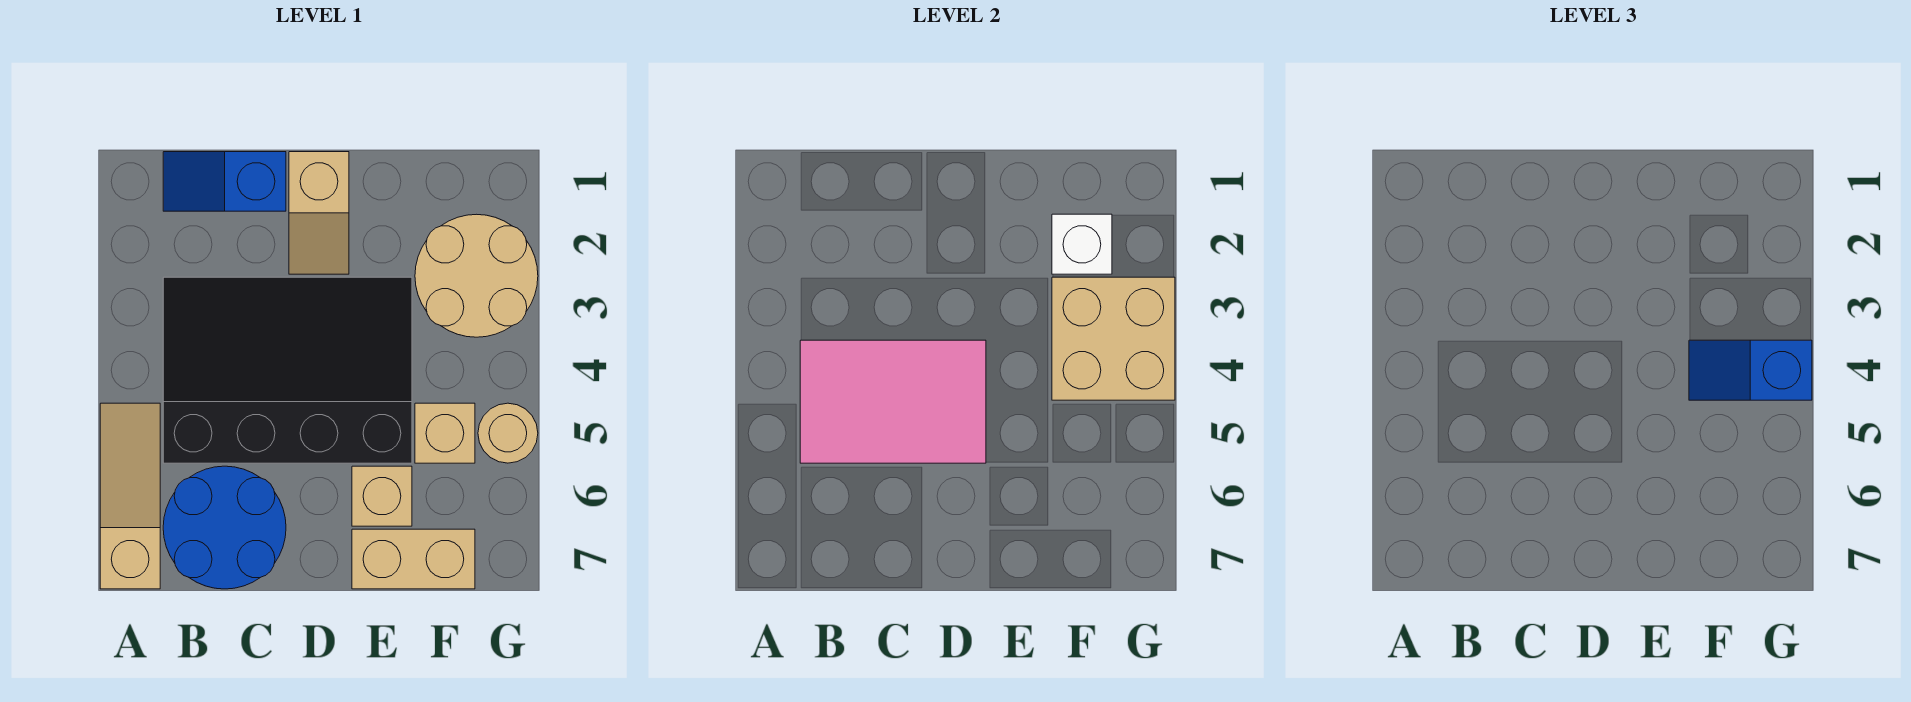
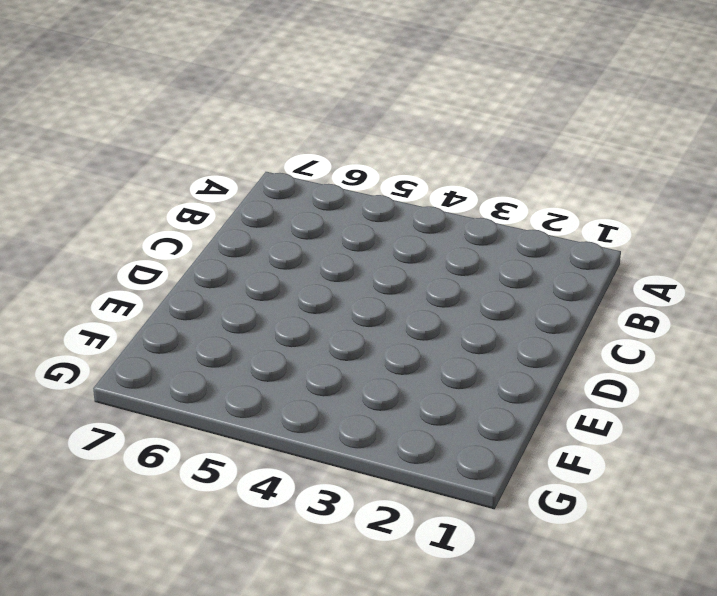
none -> tan slope A5:A7 level 1 top 7
none -> blue slope B1:C1 level 1 top C
none -> black slope B3:E5 level 1 top 5

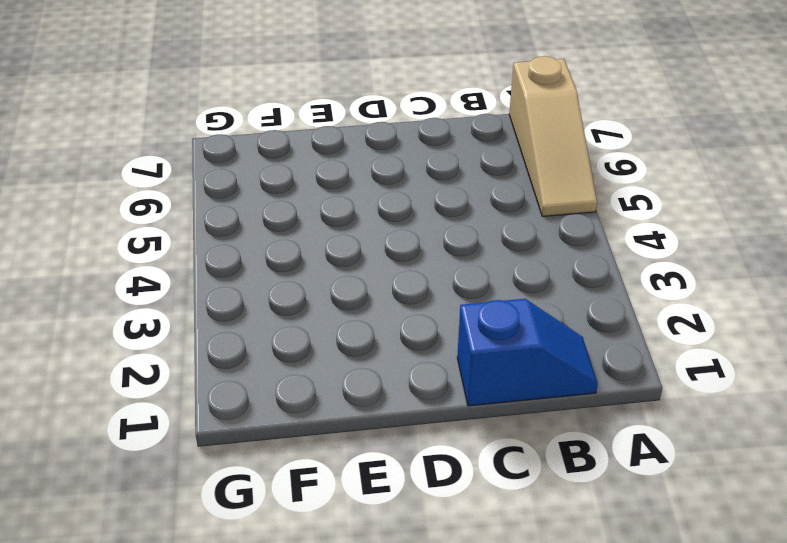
none -> black slope B3:E5 level 1 top 5
none -> blue round brick B6:C7 level 1
none -> tan slope D1:D2 level 1 top 1

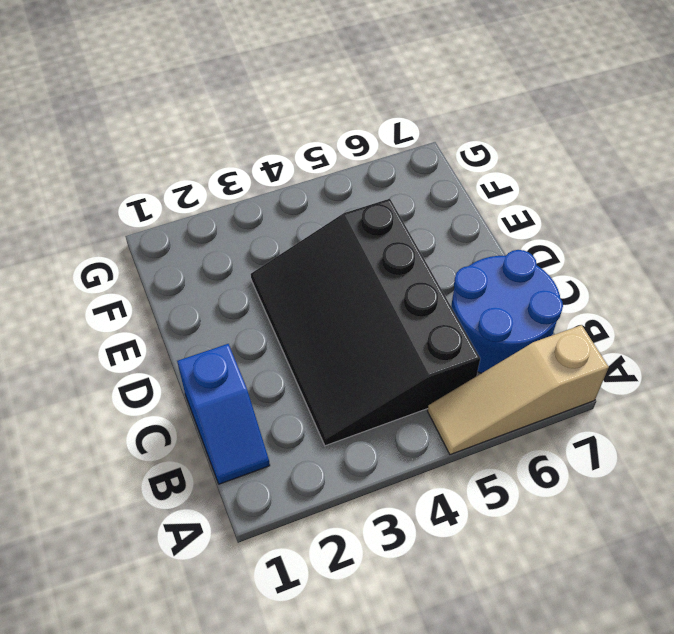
none -> tan slope D1:D2 level 1 top 1
none -> tan brick E6 level 1
none -> tan brick E7:F7 level 1

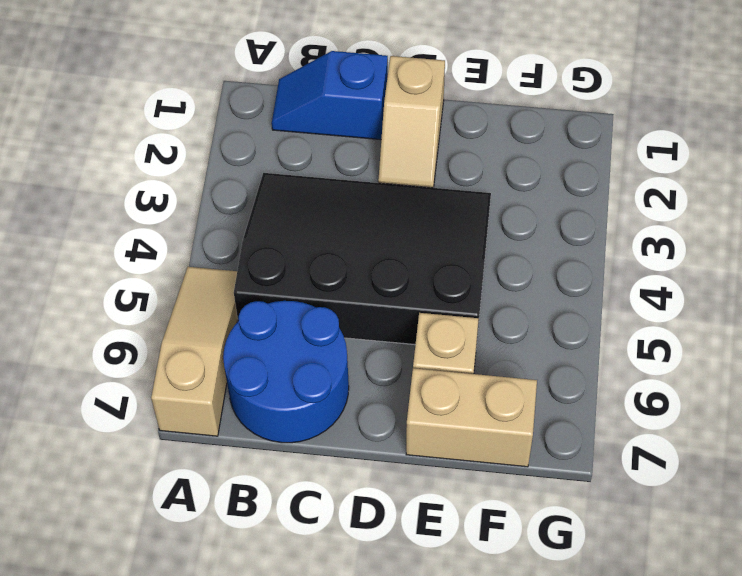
none -> tan round brick F2:G3 level 1
none -> tan brick F5 level 1
none -> tan round brick G5 level 1

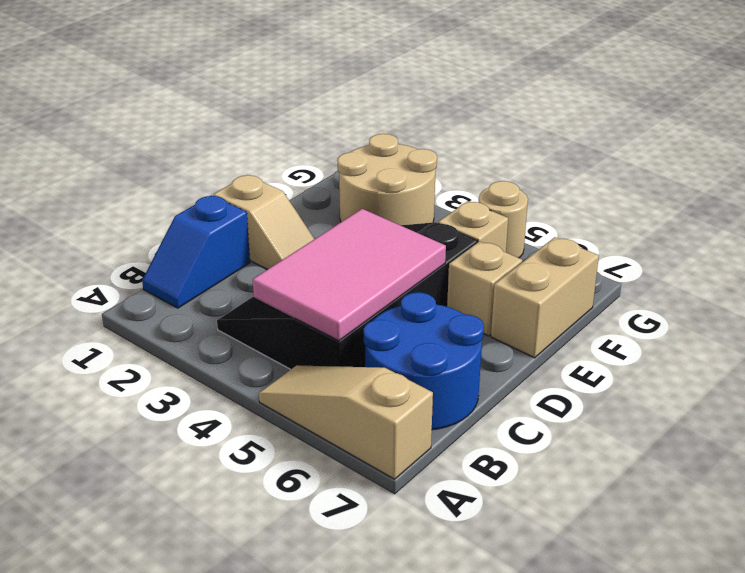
none -> white brick F2 level 2
none -> tan brick F3:G4 level 2
none -> blue slope F4:G4 level 3 top G

